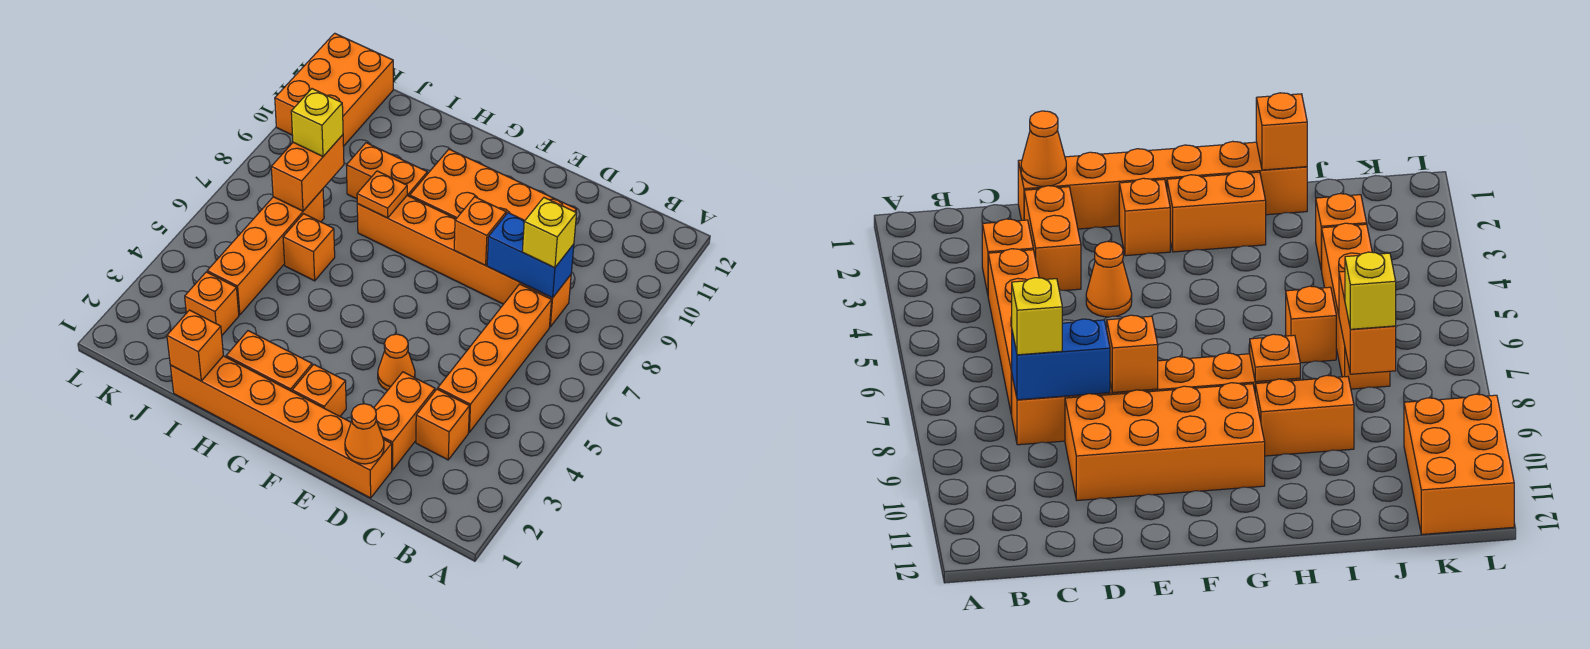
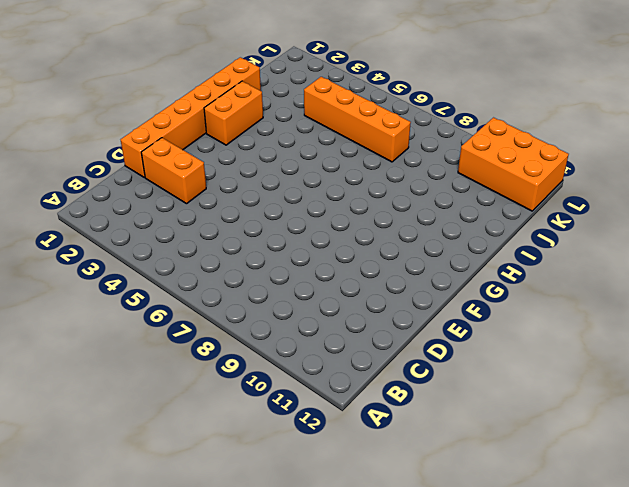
none -> orange brick C3 level 1
none -> orange brick C4:C7 level 1
none -> orange brick C8:H8 level 1

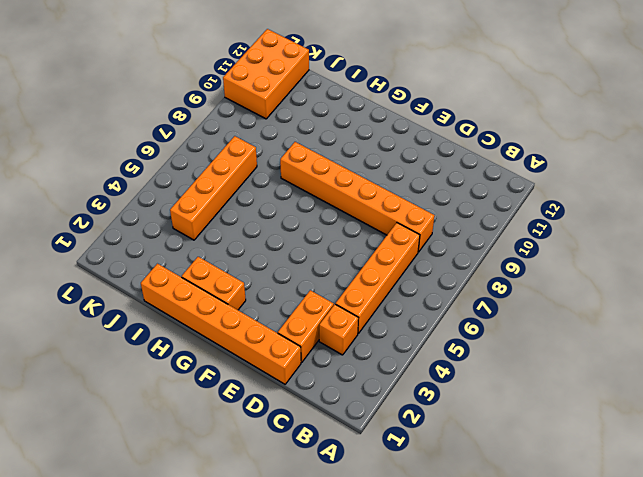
none -> orange brick D9:G10 level 1
none -> orange cone E4 level 1
none -> orange brick F2 level 1

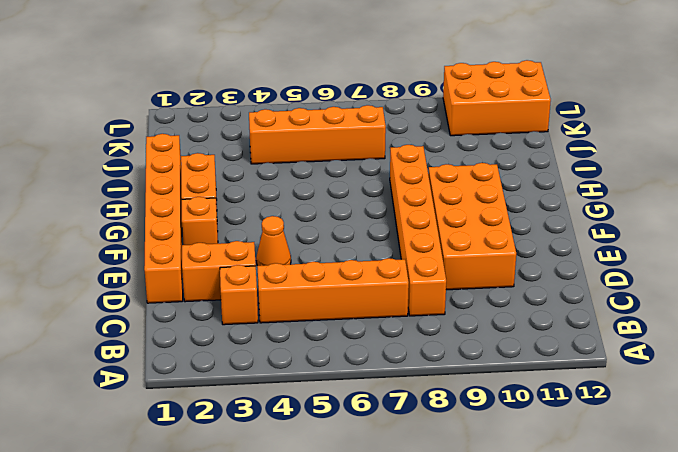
none -> orange brick H9:I9 level 1
none -> orange brick I6 level 1
none -> orange brick J3 level 1

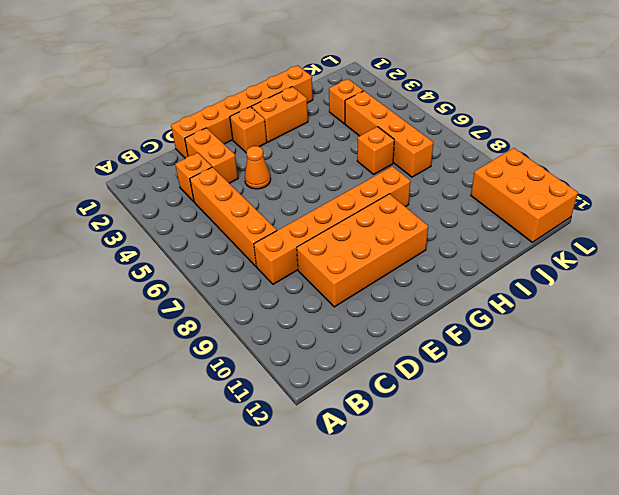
none -> orange brick H9:I9 level 1
none -> blue brick C8:D8 level 2
none -> orange cone D1 level 2

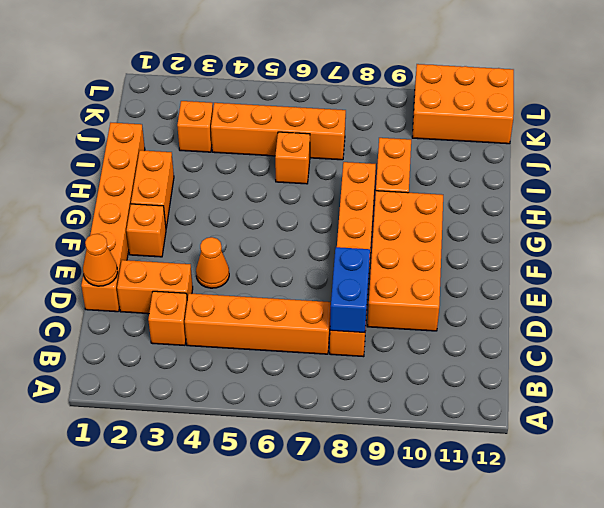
none -> orange brick E8 level 2
none -> orange plate H8 level 2
none -> orange brick I1 level 2

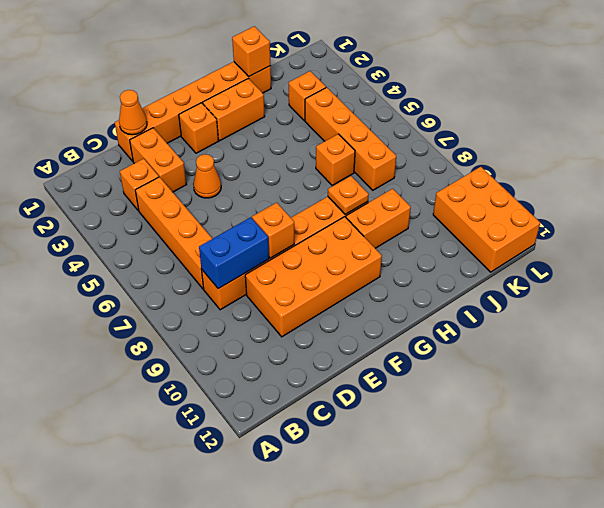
none -> orange brick J7:J8 level 2
none -> yellow brick C8 level 3
none -> yellow brick J8 level 3

